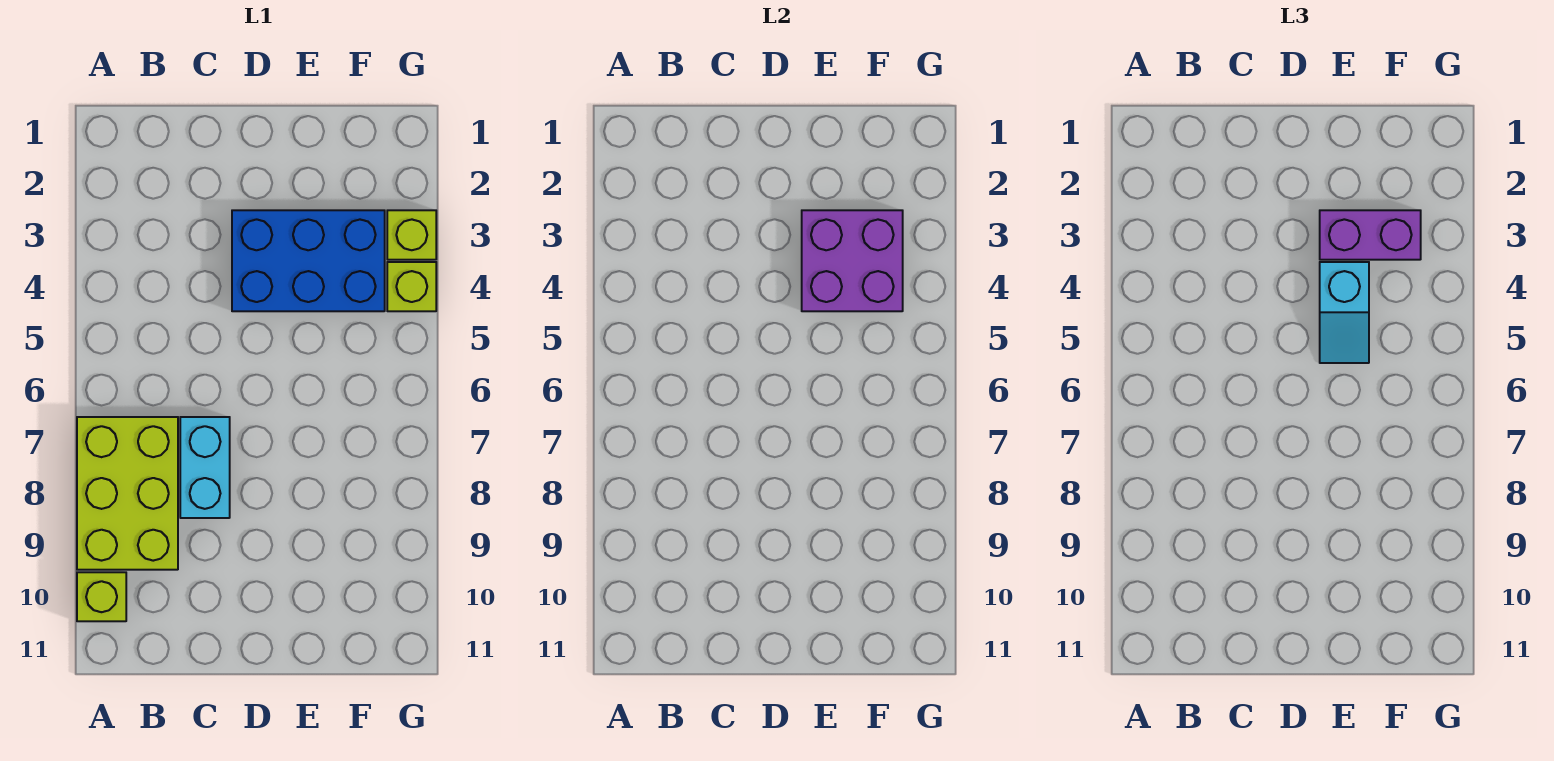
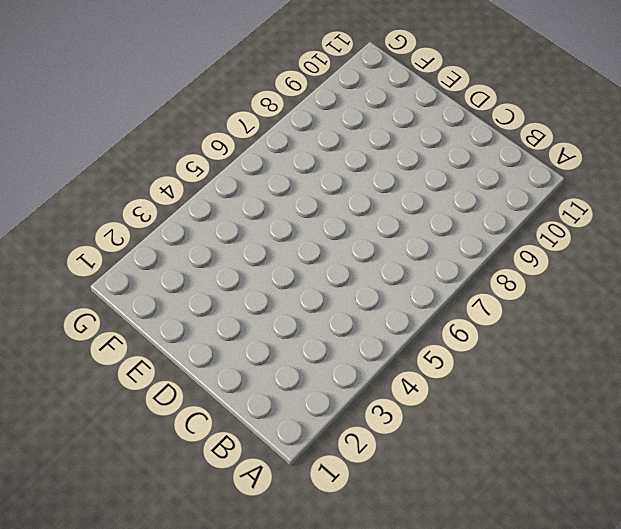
none -> lime brick A7:B9 level 1
none -> lime brick A10 level 1

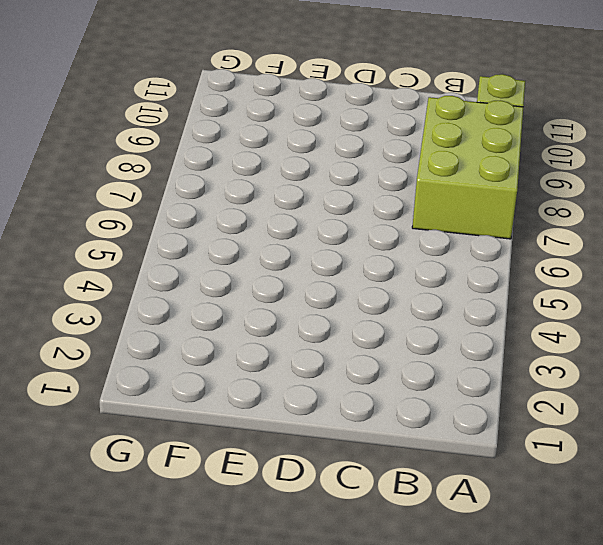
none -> cyan brick C7:C8 level 1
none -> blue brick D3:F4 level 1

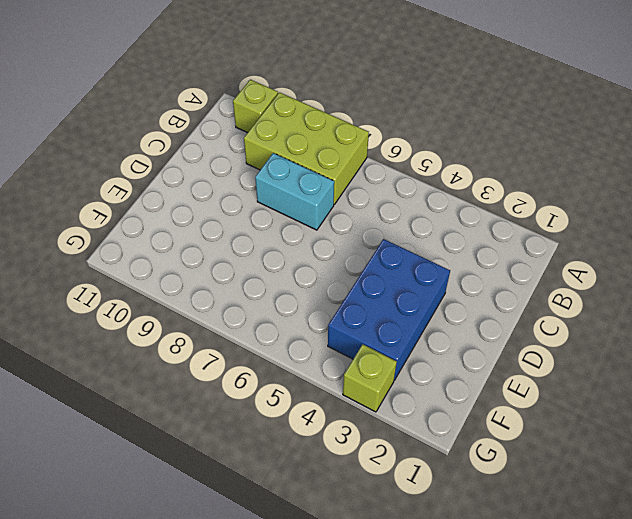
none -> lime brick G4 level 1
none -> purple brick E3:F4 level 2

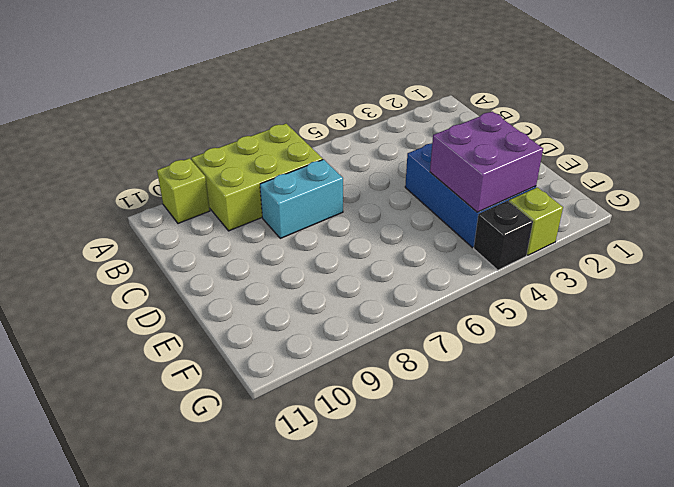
black brick G4 level 1 -> lime brick G4 level 1
none -> purple brick E3:F3 level 3
none -> cyan slope E4:E5 level 3 top 4

